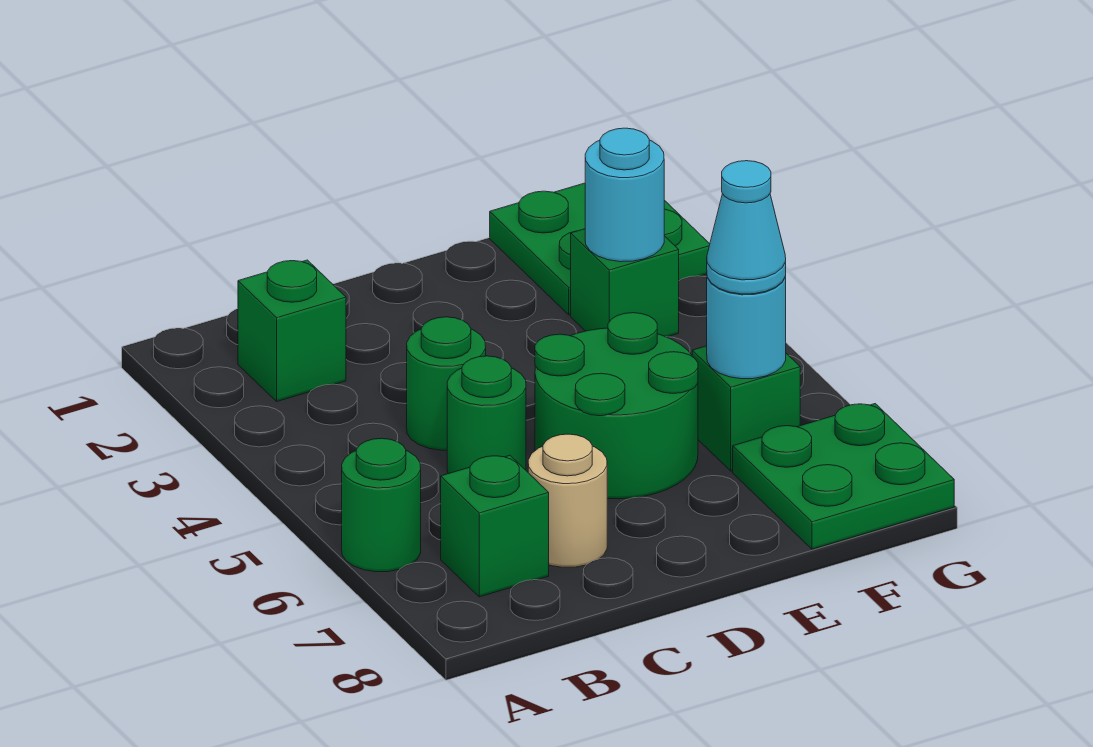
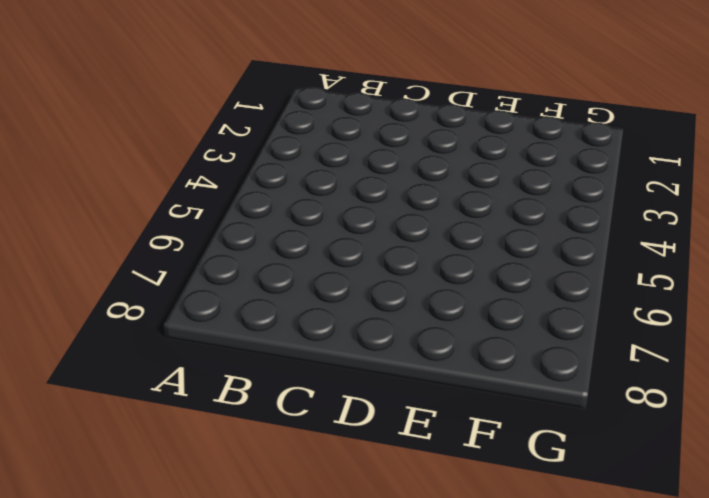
none -> green round brick A6 level 1
none -> green brick B2 level 1
none -> green brick B7 level 1

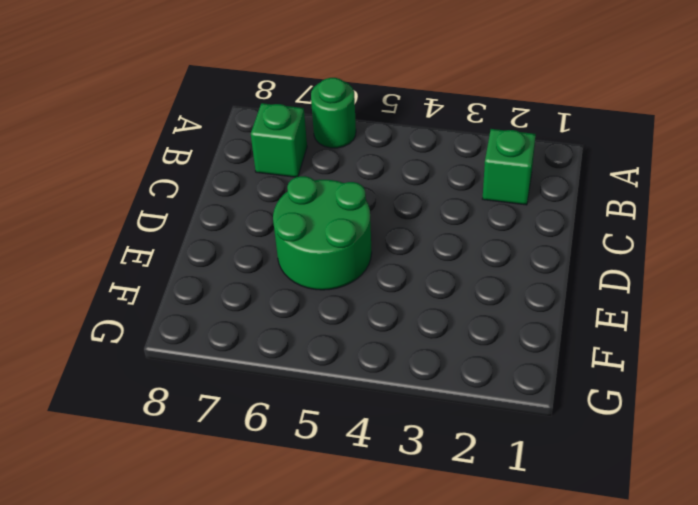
none -> green round brick C4 level 1
none -> green round brick C5 level 1
none -> tan round brick C7 level 1

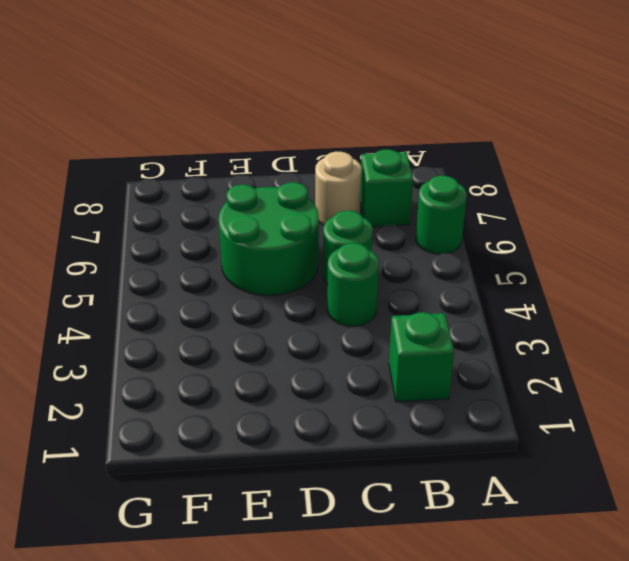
none -> green plate F1:G2 level 1
none -> green brick F3 level 1
none -> green brick F6 level 1

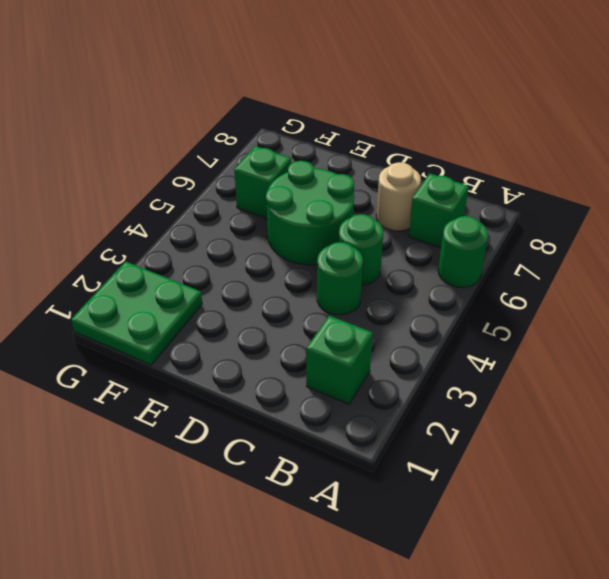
none -> green brick F3 level 1
none -> green plate F7:G8 level 1
none -> cyan round brick F3 level 2

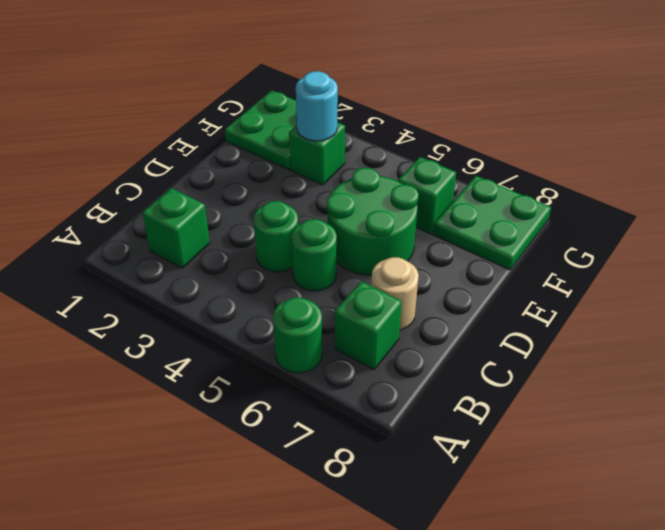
none -> cyan round brick F6 level 2
none -> cyan cone F6 level 3

